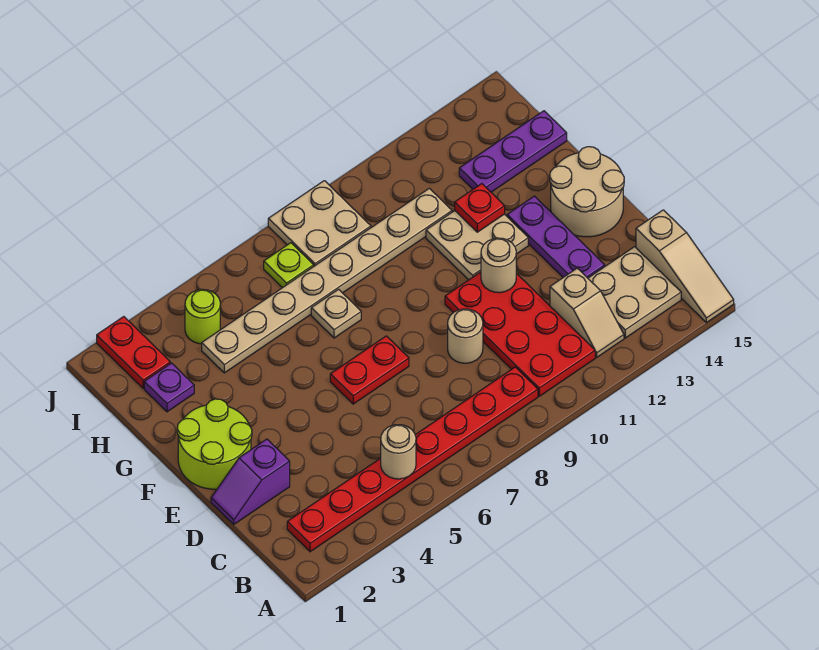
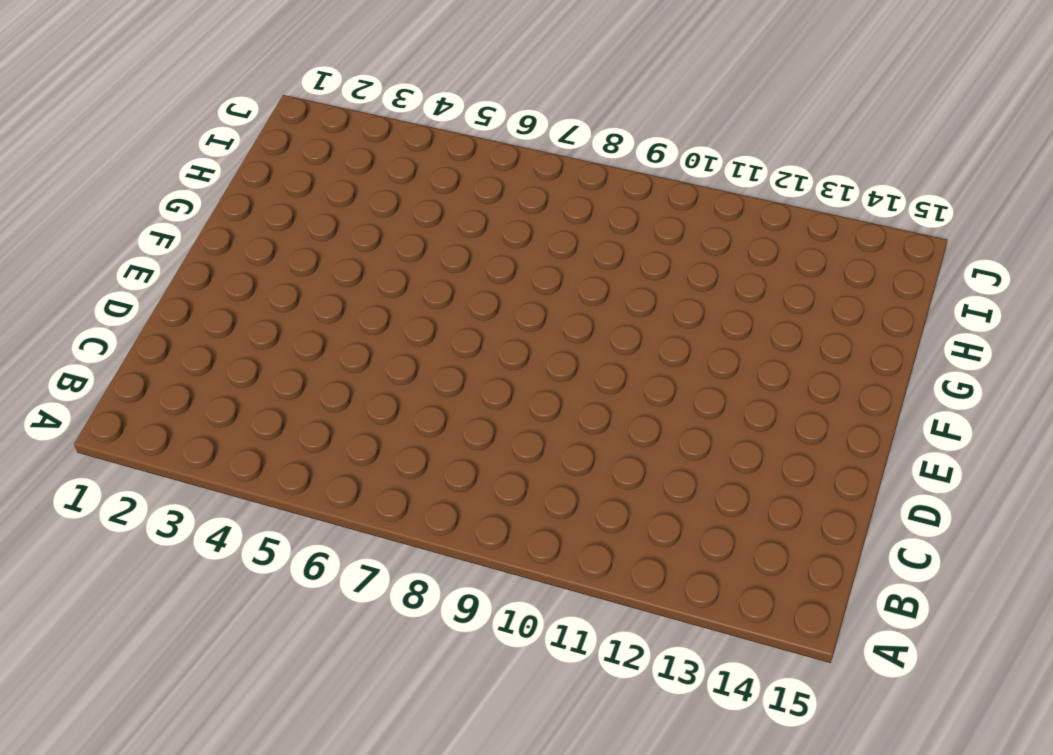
none -> tan slope A15:C15 level 1 top C
none -> red plate B2:B9 level 1
none -> red plate B10:E11 level 1

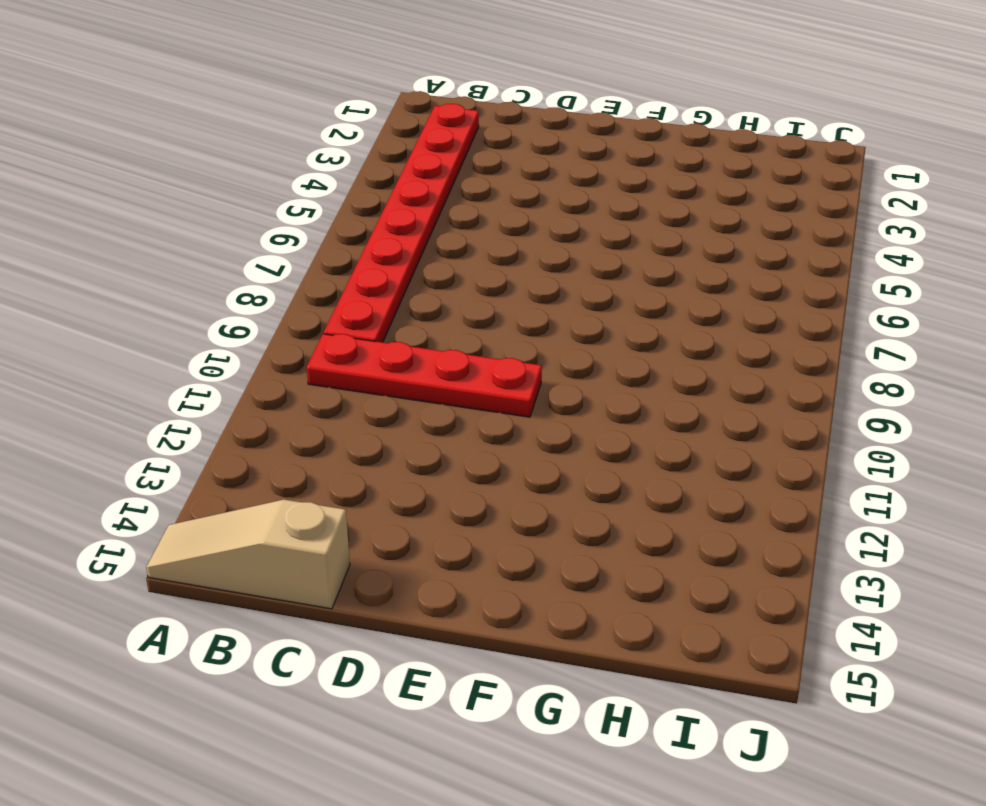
red plate B10:E10 level 1 -> red plate B10:E11 level 1
none -> tan slope B12:C12 level 1 top C
none -> tan plate B13:C14 level 1
none -> purple slope D1:D2 level 1 top 2

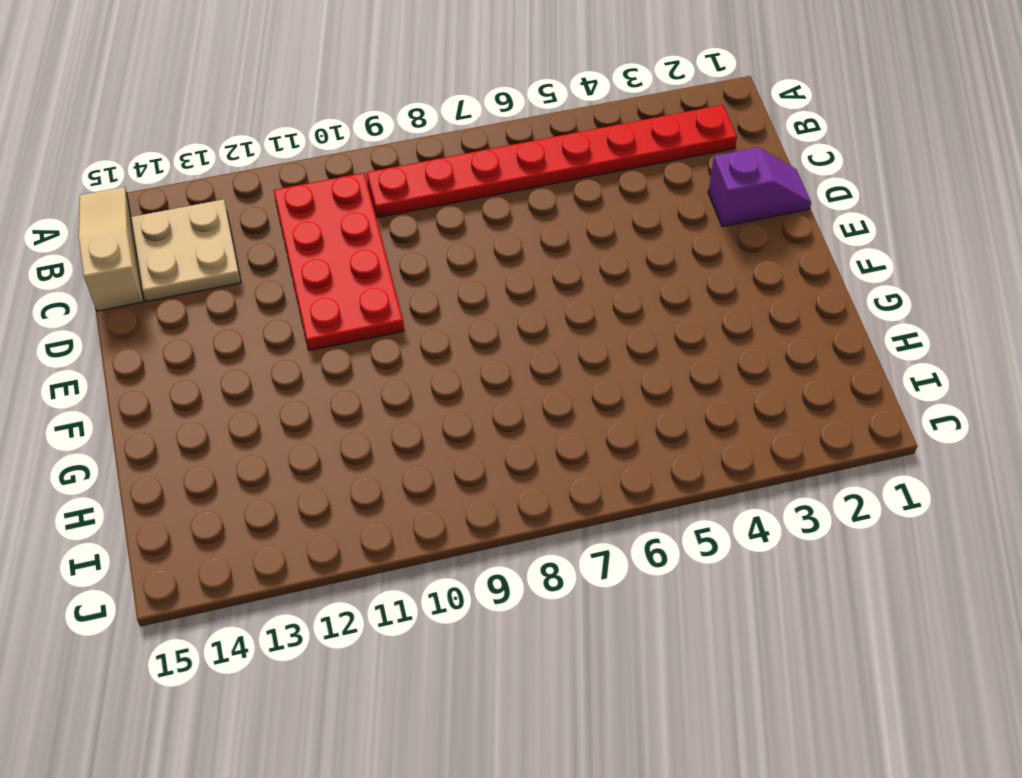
none -> tan slope B12:C12 level 1 top C
none -> tan round brick D9 level 1
none -> purple plate D13:F13 level 1

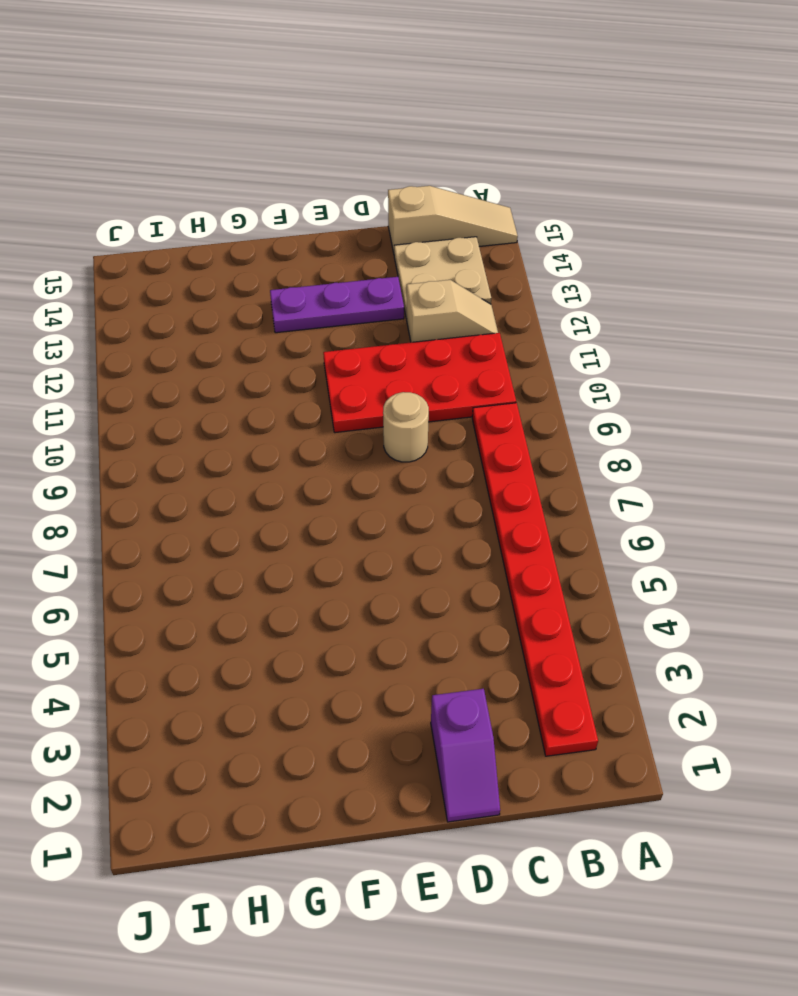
none -> lime round brick E1:F2 level 1
none -> red plate E6:E7 level 1
none -> tan round brick E14:F15 level 1

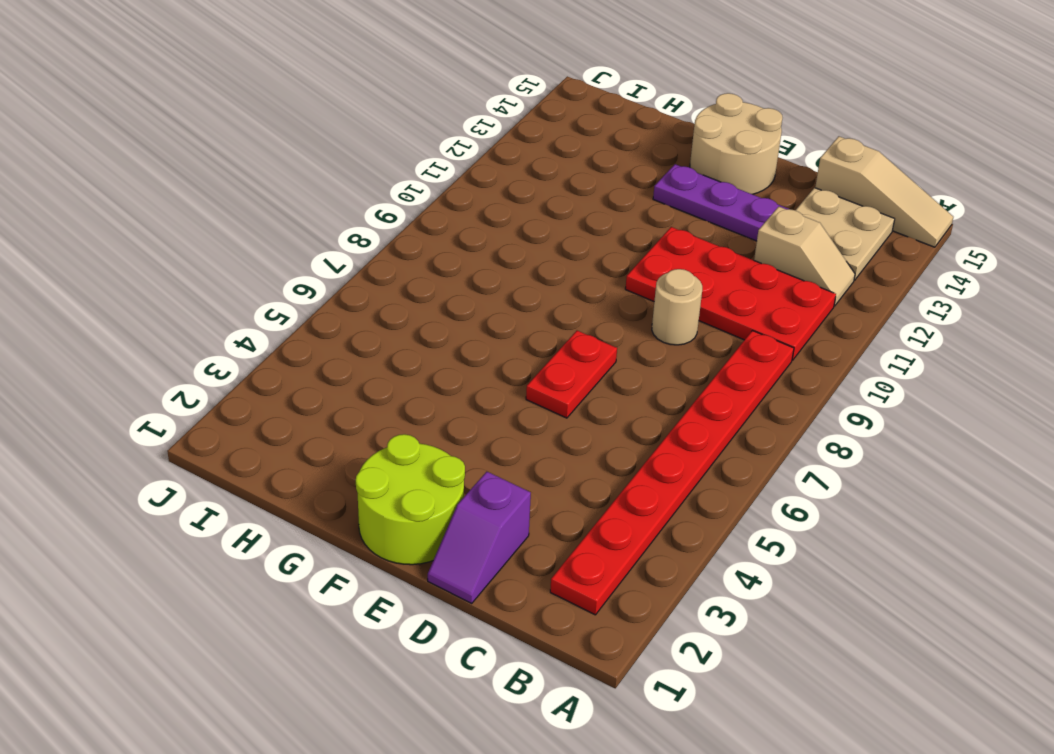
none -> tan plate F11:G12 level 1
none -> tan plate G7 level 1
none -> purple plate H2 level 1

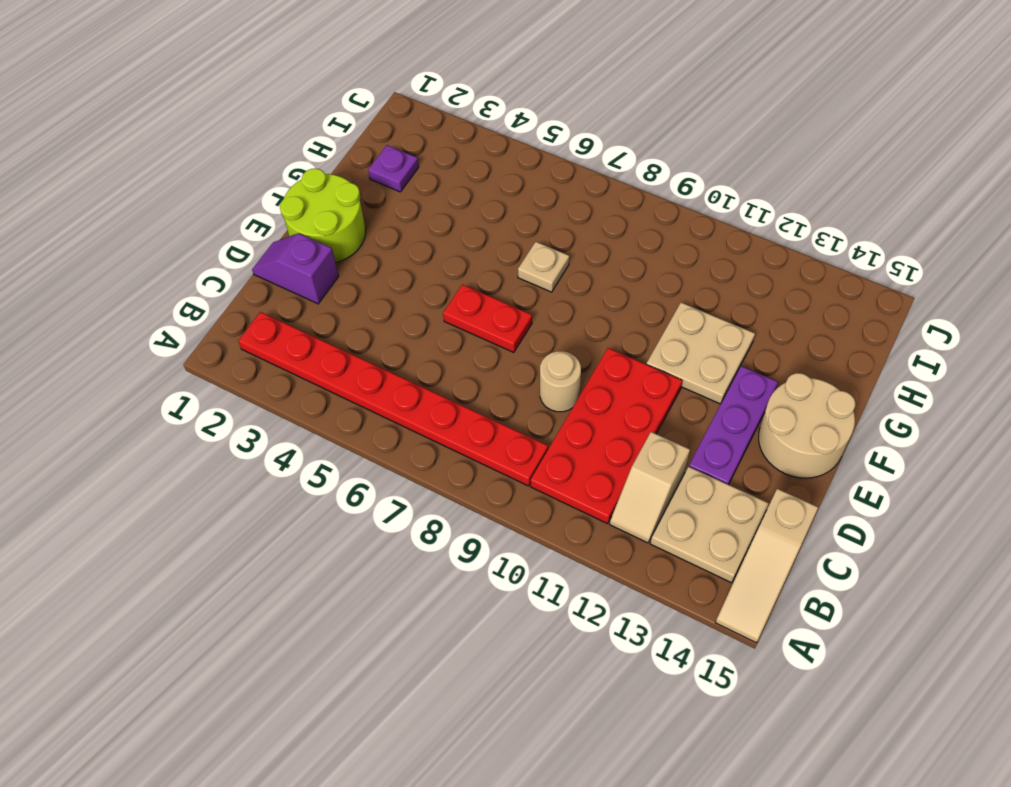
none -> tan plate H4:H11 level 1
none -> purple plate H13:H15 level 1
none -> red plate I2:J2 level 1

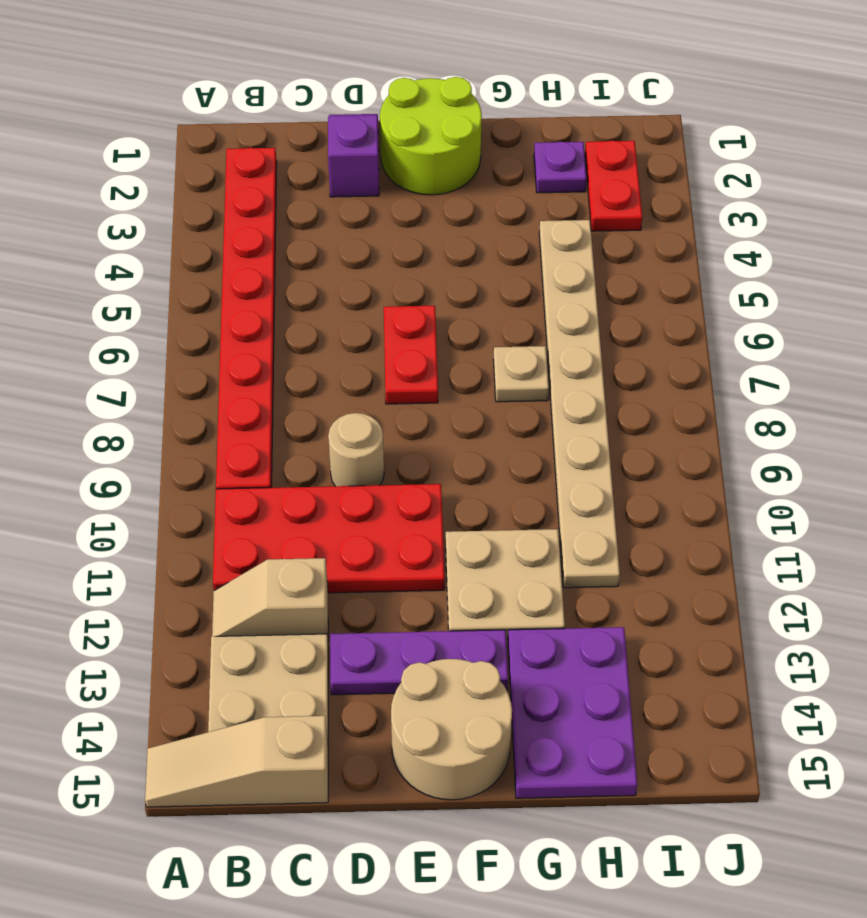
purple plate G13:H15 level 1 -> purple plate H13:H15 level 1
red plate I2:I3 level 1 -> red plate I2:J2 level 1
none -> lime round brick I4 level 1
none -> lime plate I7 level 1
none -> tan plate I8:J9 level 1

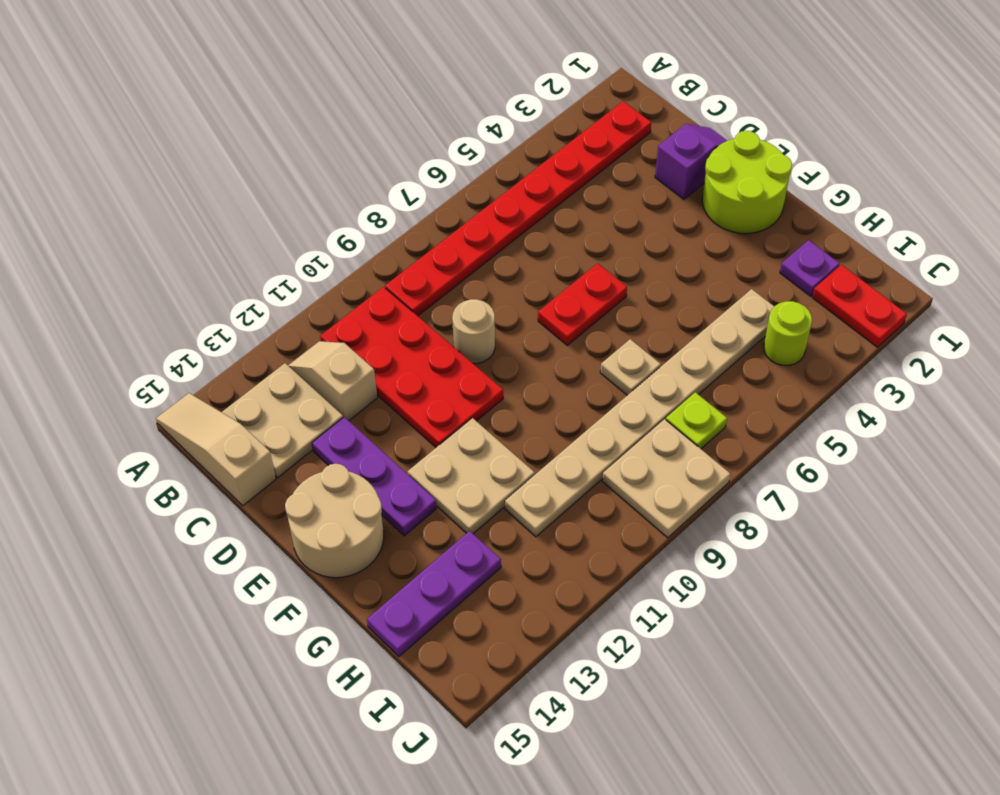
none -> tan round brick B5 level 2
none -> tan round brick E11 level 2
none -> red plate G12 level 2

